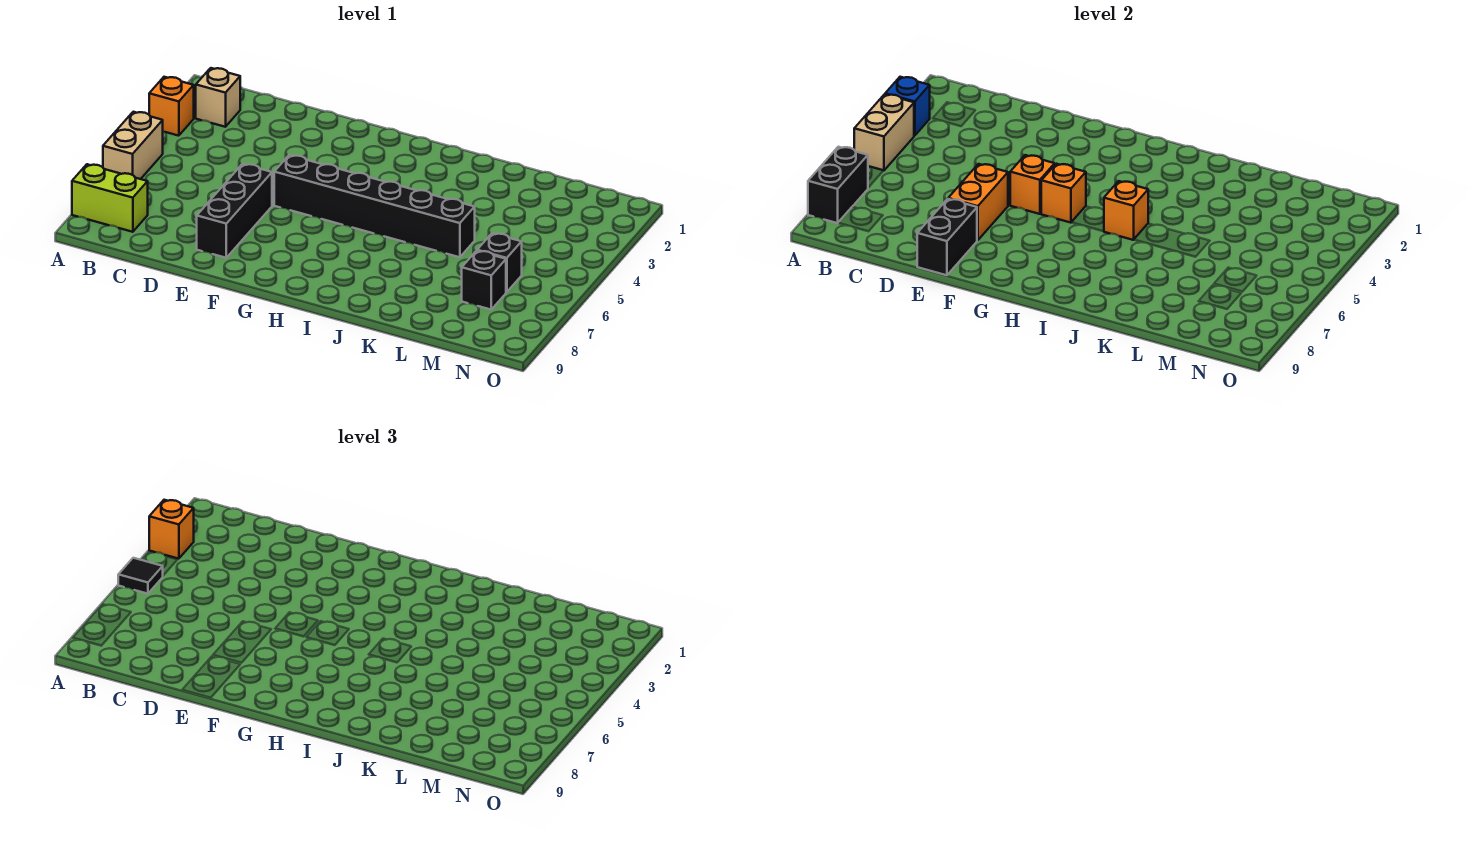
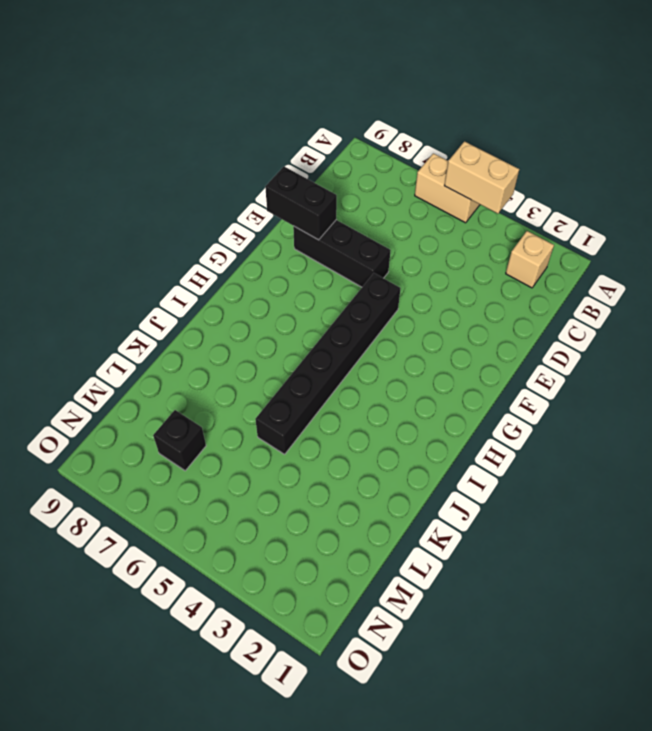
none -> orange brick A3 level 1
none -> lime brick A8:B8 level 1
none -> black brick M6 level 1

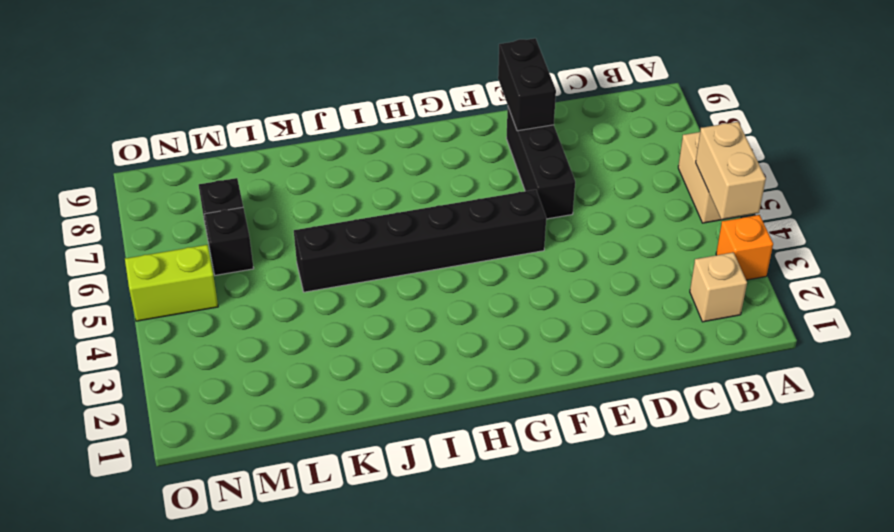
lime brick N5:O5 level 1 -> lime brick A8:B8 level 1
none -> blue brick A3 level 2
none -> black brick A7:A8 level 2
none -> orange brick E6:E7 level 2

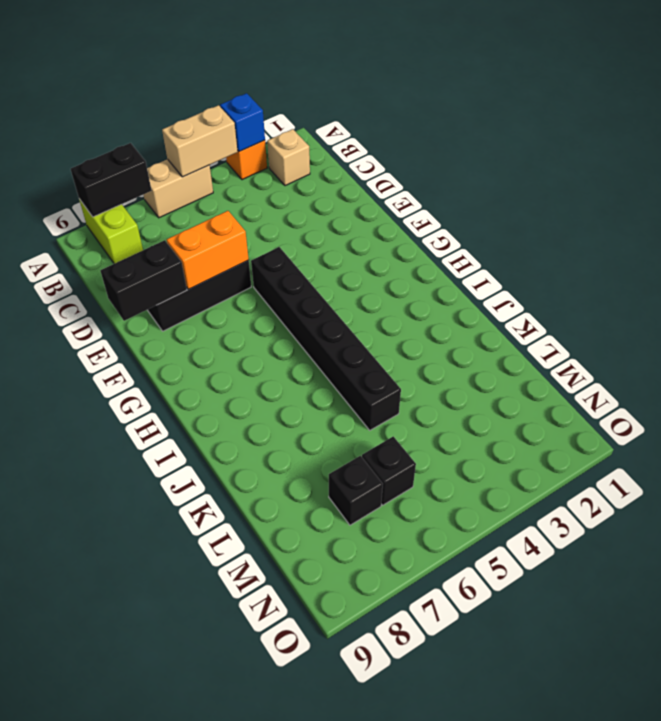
none -> orange brick F5 level 2
none -> orange brick G5 level 2
none -> orange brick I5 level 2

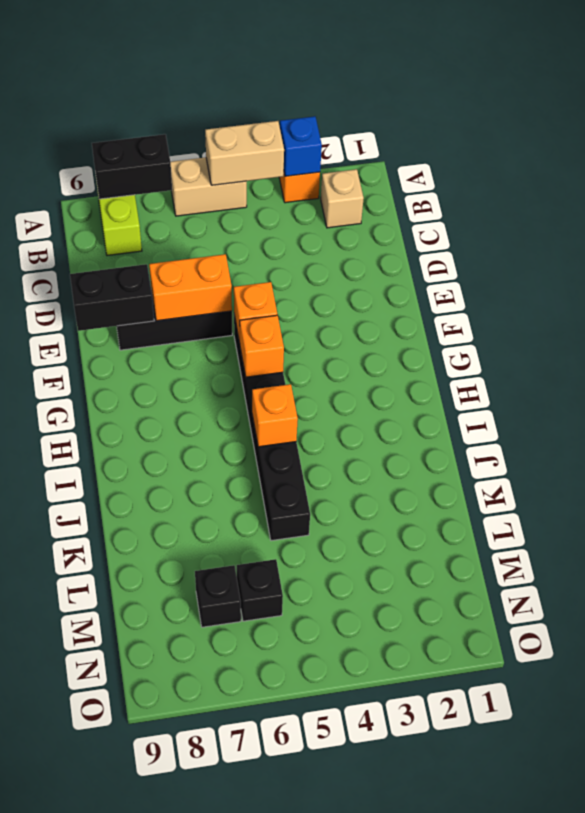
none -> orange brick A3 level 3
none -> black tile A5 level 3

